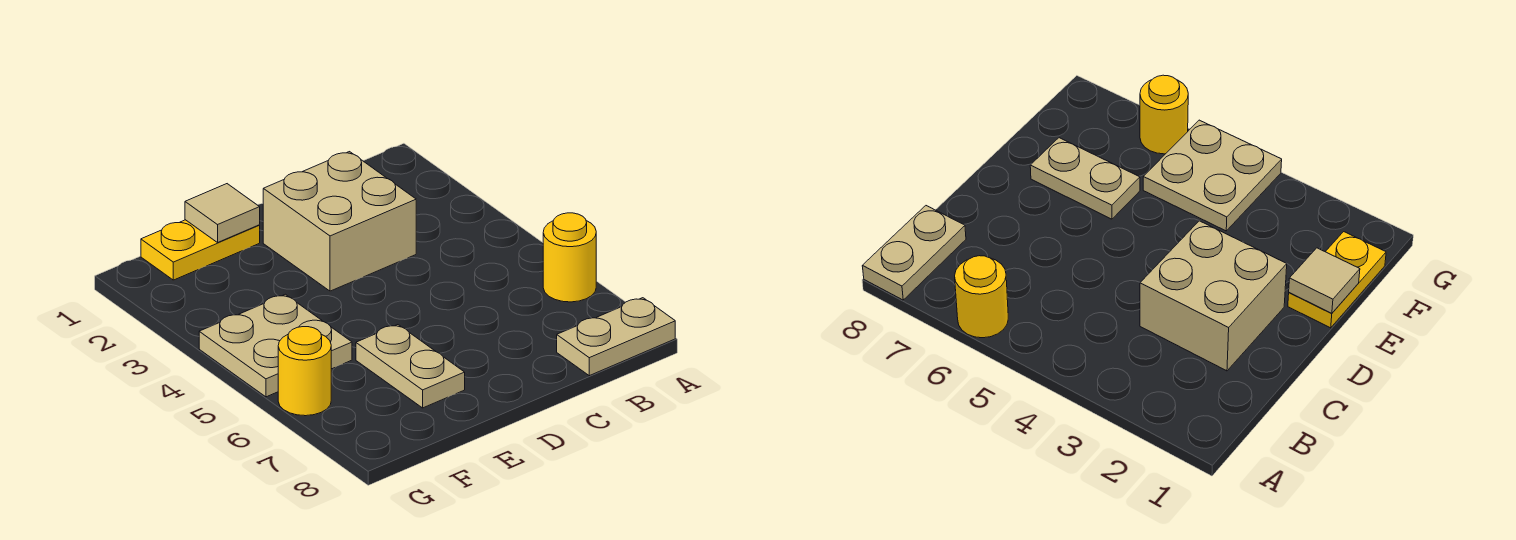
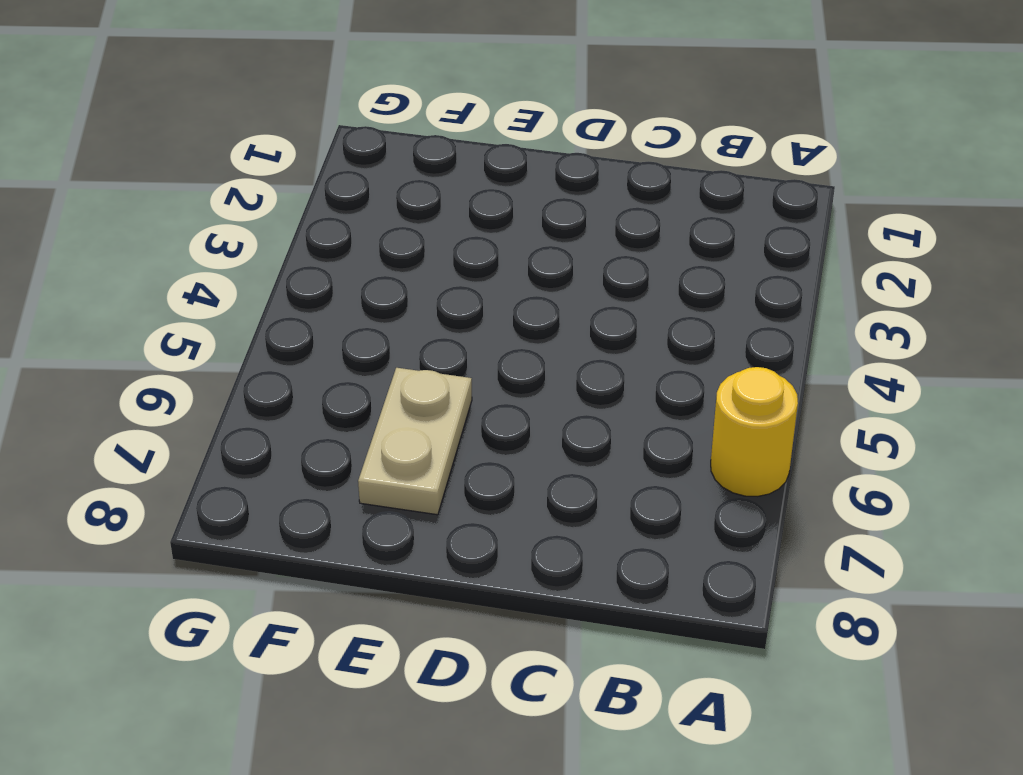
none -> tan plate A8:B8 level 1
none -> tan brick C2:D3 level 1

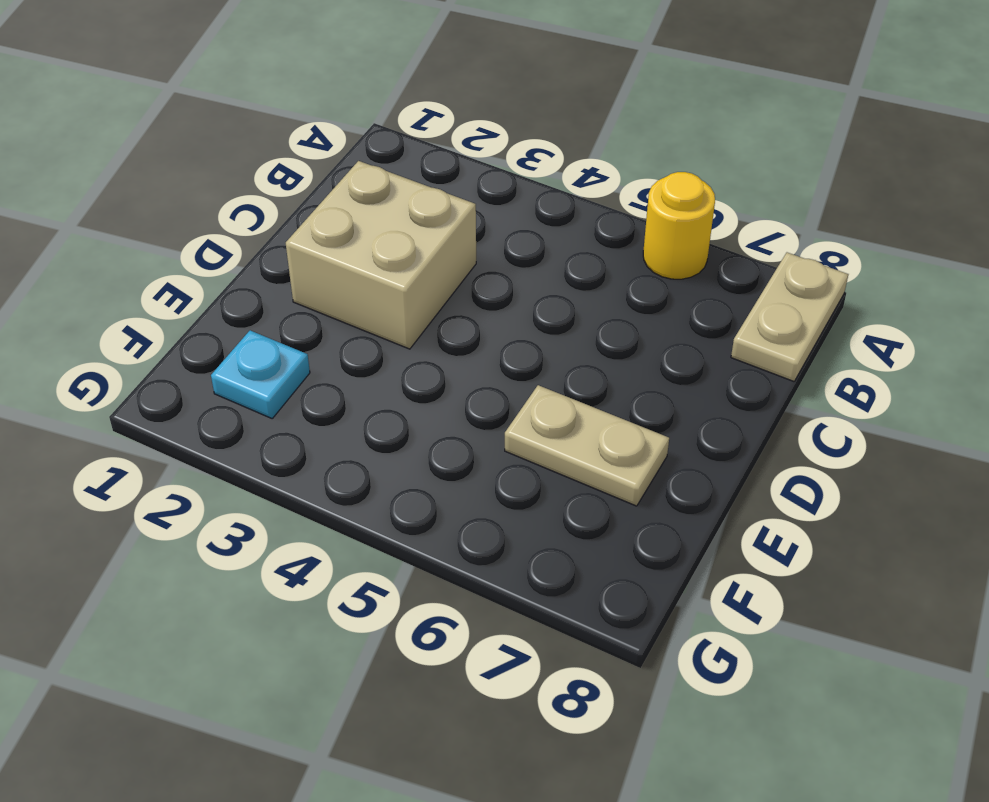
cyan plate F2 level 1 -> none
none -> yellow plate E1:F1 level 1
none -> tan plate F4:G5 level 1

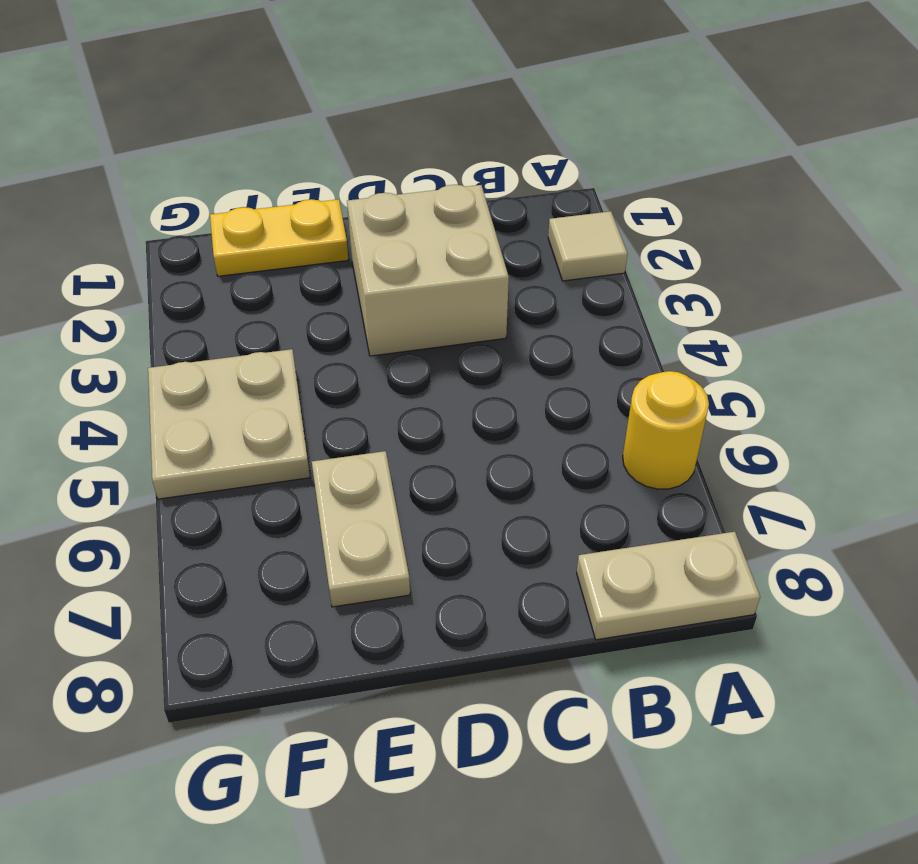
tan tile A2 level 1 -> tan tile E1 level 2
none -> yellow round brick G6 level 1

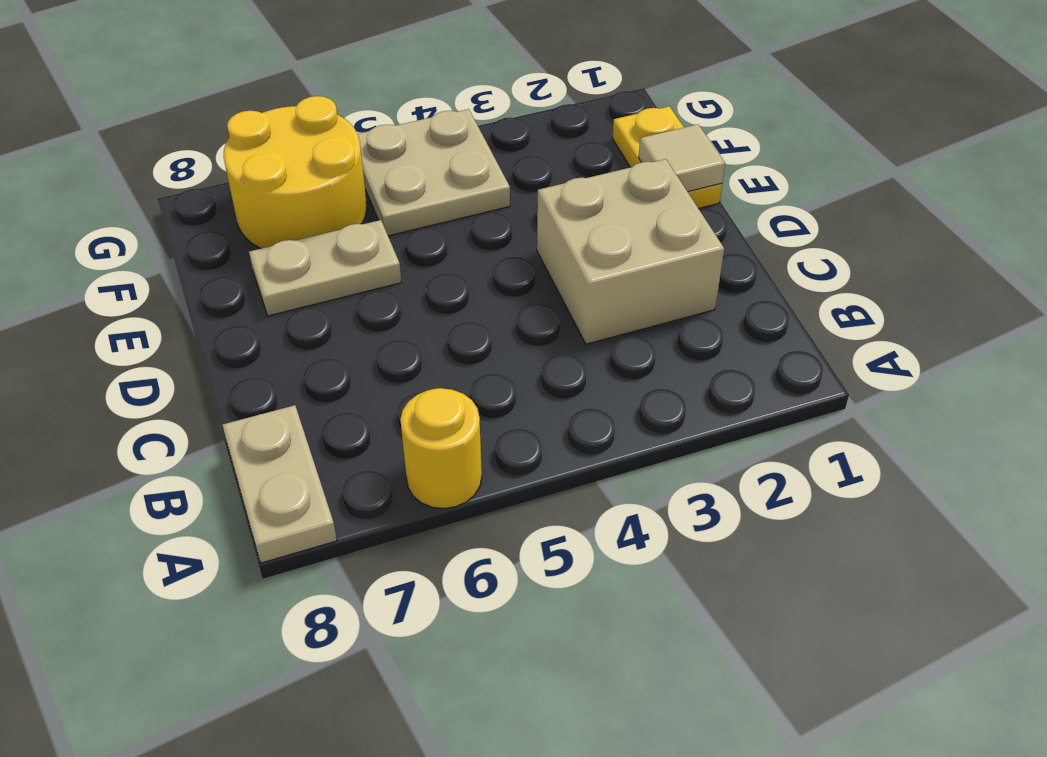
yellow round brick F6:G7 level 1 -> yellow round brick G6 level 1

